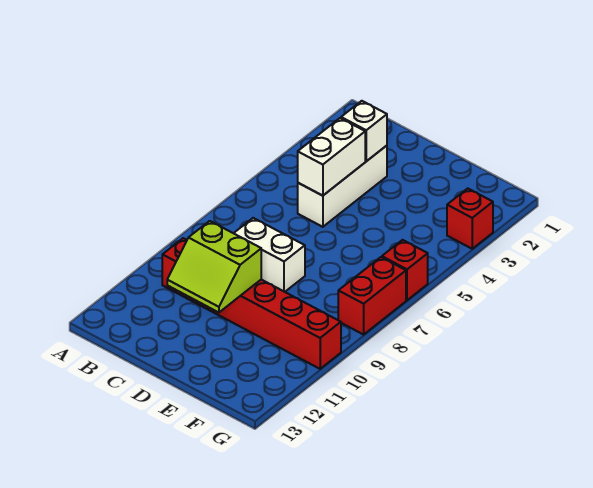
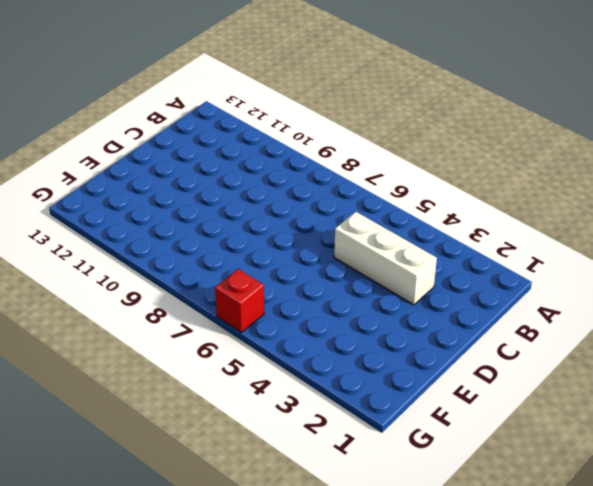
none -> red brick B10:G10 level 1
none -> white brick C8:D8 level 1

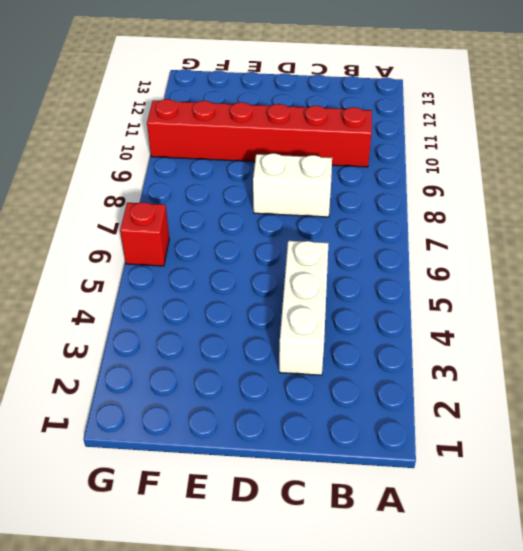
none -> red brick G3 level 1
none -> red brick G7:G8 level 1

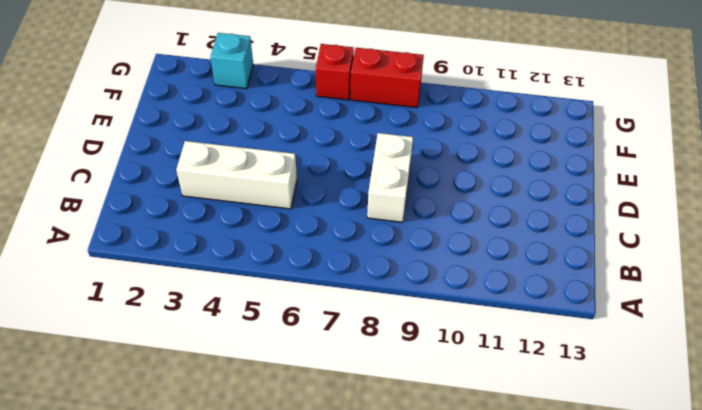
cyan brick G3 level 1 -> red brick G3 level 1
none -> red brick B10:G10 level 1
none -> white brick C3 level 2

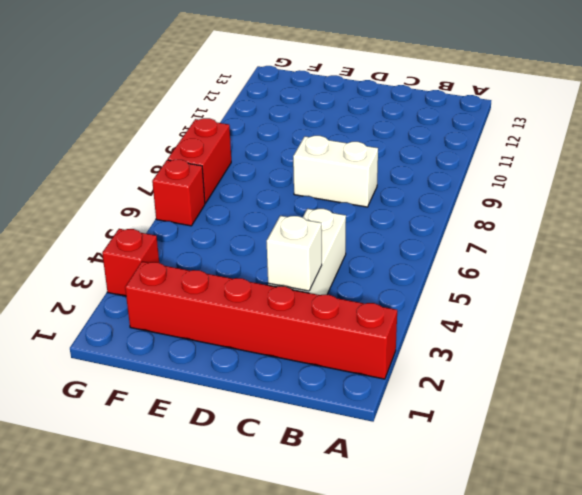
red brick A2:F2 level 1 -> red brick B10:G10 level 1
none -> white brick C4:C5 level 2
none -> lime slope C10:D11 level 2 top 10

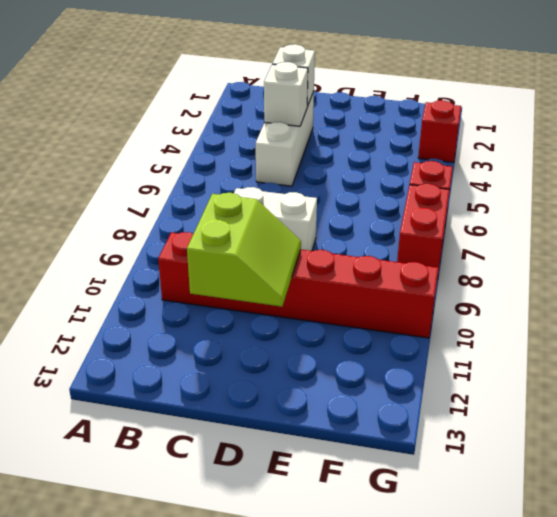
white brick C4 level 2 -> white brick C4:C5 level 2
lime slope C10:D11 level 2 top C -> lime slope C10:D11 level 2 top 10

